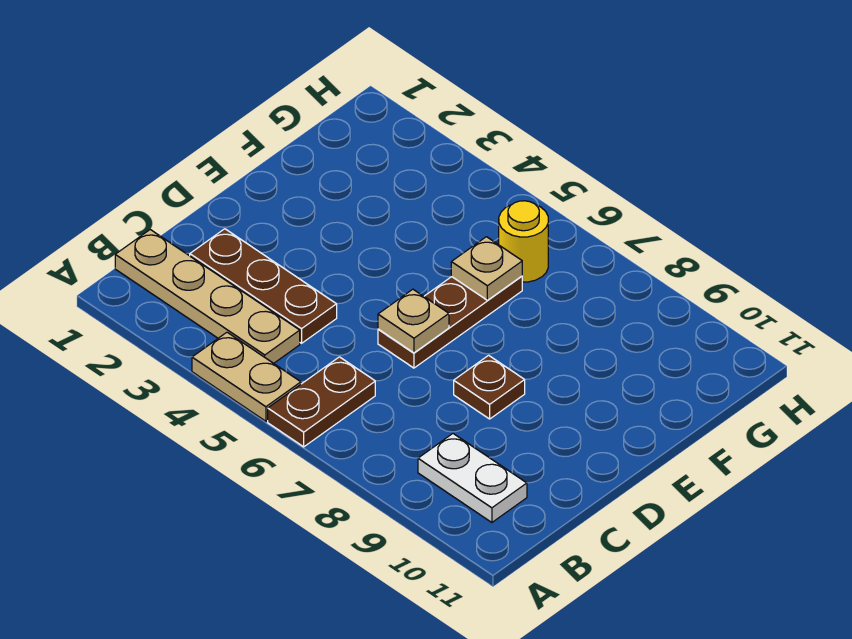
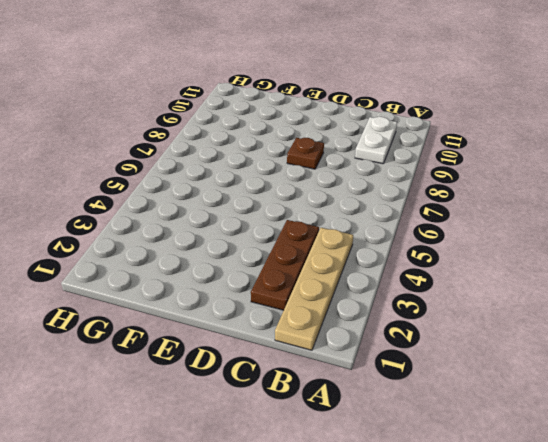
none -> tan plate A4:A5 level 1
none -> brown plate A6:B6 level 1

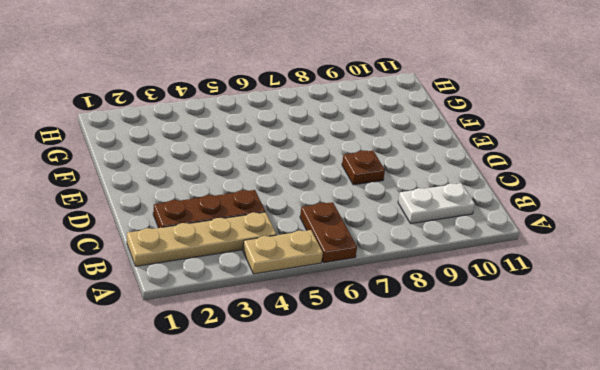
none -> brown plate D6:F6 level 1
none -> yellow round brick G6 level 1

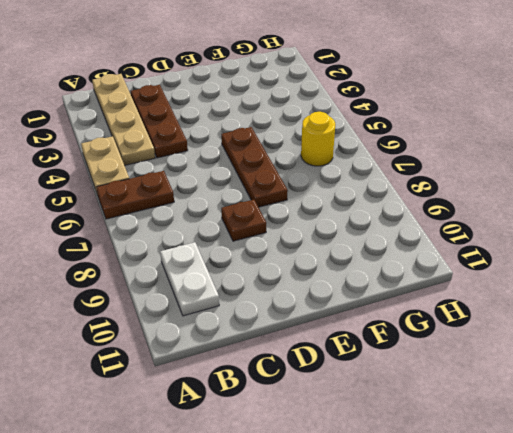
brown plate E5:E7 level 1 -> brown plate D6:F6 level 1
none -> tan plate D6 level 2
none -> tan plate F6 level 2

